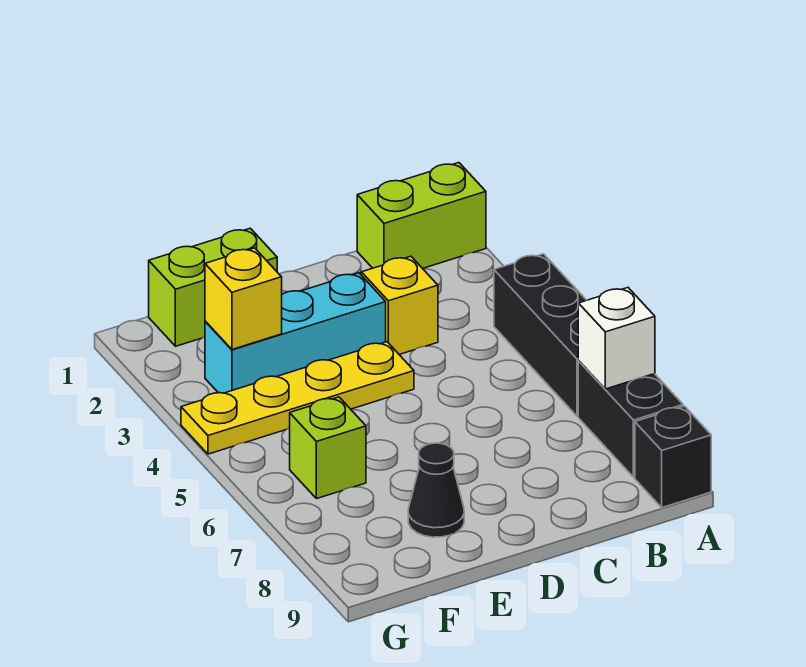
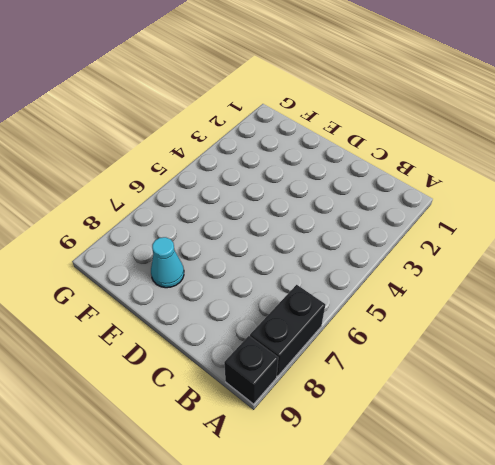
cyan cone E8 level 1 -> black cone E8 level 1
none -> lime brick A1:B1 level 1
none -> black brick A4:A6 level 1
none -> yellow brick C3 level 1

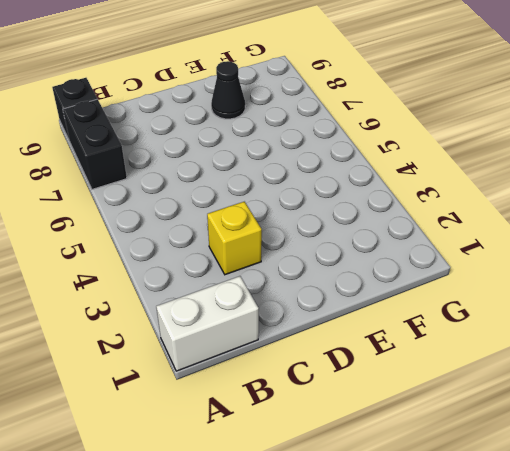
white brick A1:B1 level 1 -> lime brick A1:B1 level 1
none -> black brick A4:A6 level 1
none -> cyan brick D3:F3 level 1
none -> yellow plate D4:G4 level 1

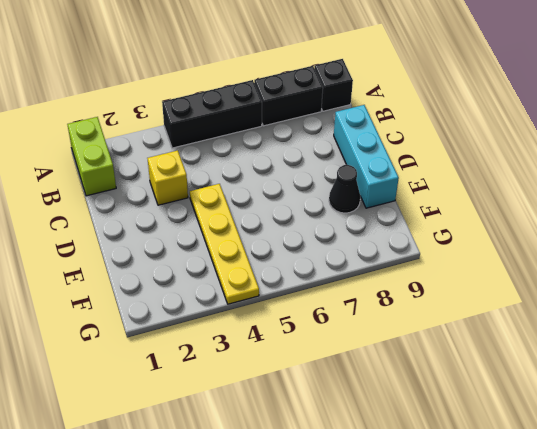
cyan brick C9:E9 level 1 -> cyan brick D3:F3 level 1
none -> lime brick E1:F1 level 1
none -> lime brick F6 level 1
none -> white brick A7 level 2

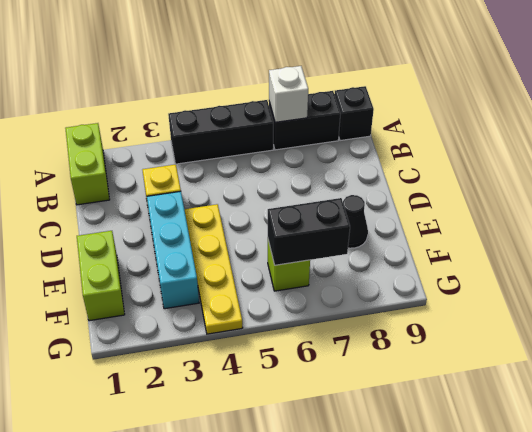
black brick F6:F7 level 2 -> none
none -> yellow brick F3 level 2

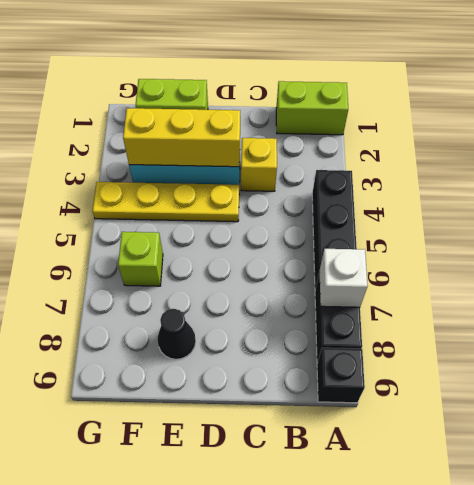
yellow brick D3:F3 level 2 -> yellow brick F3 level 2

